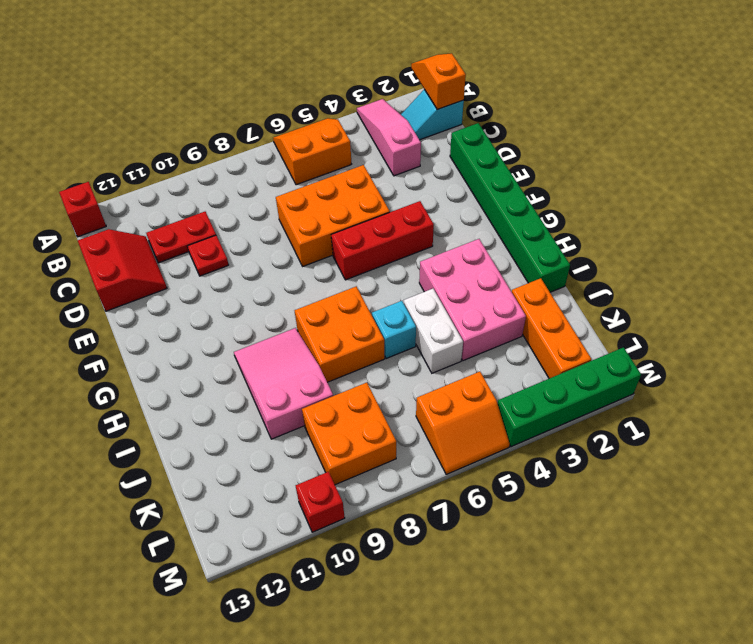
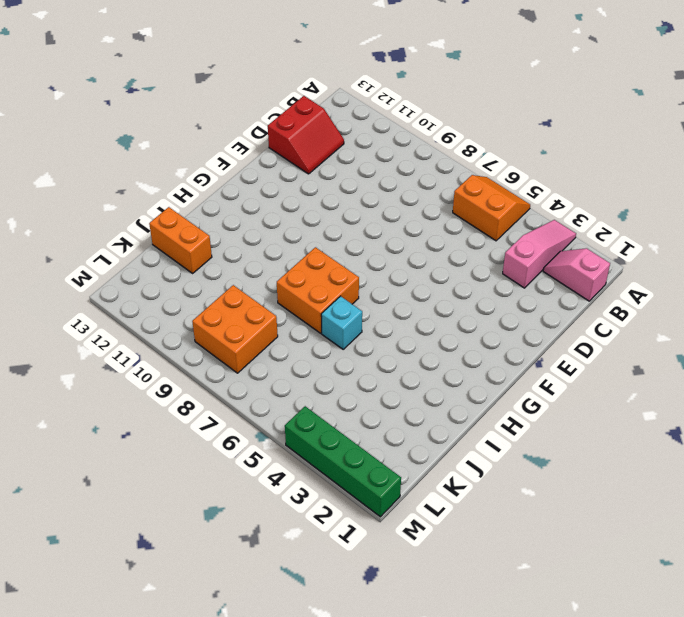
pink slope B1:B2 level 1 top 1 -> cyan slope B1:B2 level 1 top 1
orange brick J12:J13 level 1 -> none
none -> red brick A13 level 1
none -> red plate C10:C11 level 1
none -> green brick D1:I1 level 1

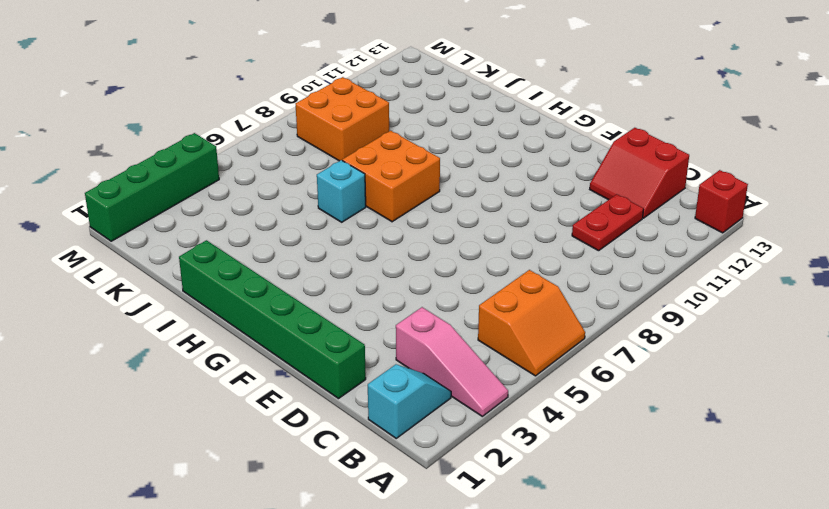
none -> orange brick D5:E7 level 1
none -> red plate D10 level 1
none -> red brick F4:F6 level 1

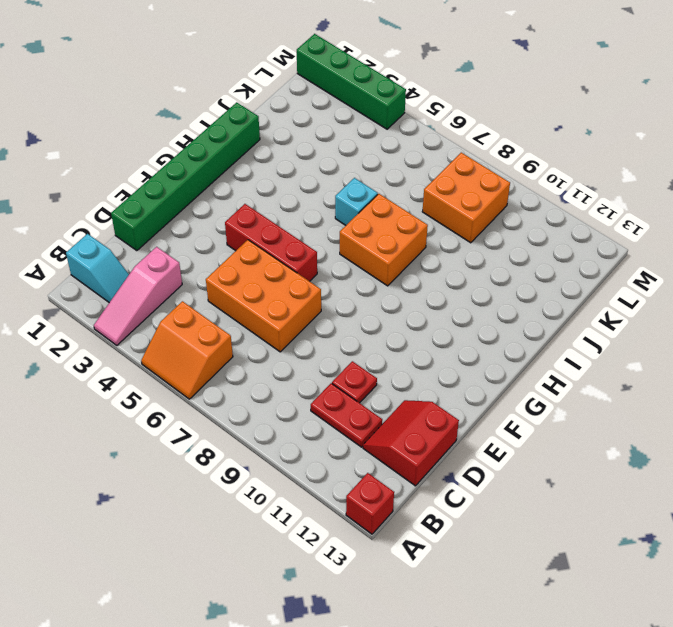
none -> pink brick H3:J4 level 1
none -> pink slope H9:J10 level 1 top J
none -> white brick I5:J5 level 1

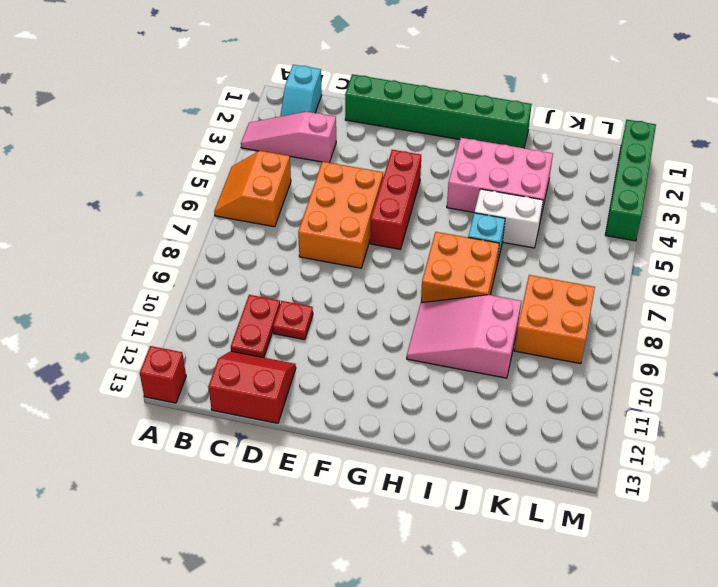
none -> orange brick J2:L2 level 1
none -> orange slope L5:M6 level 1 top L
none -> red brick M10 level 1

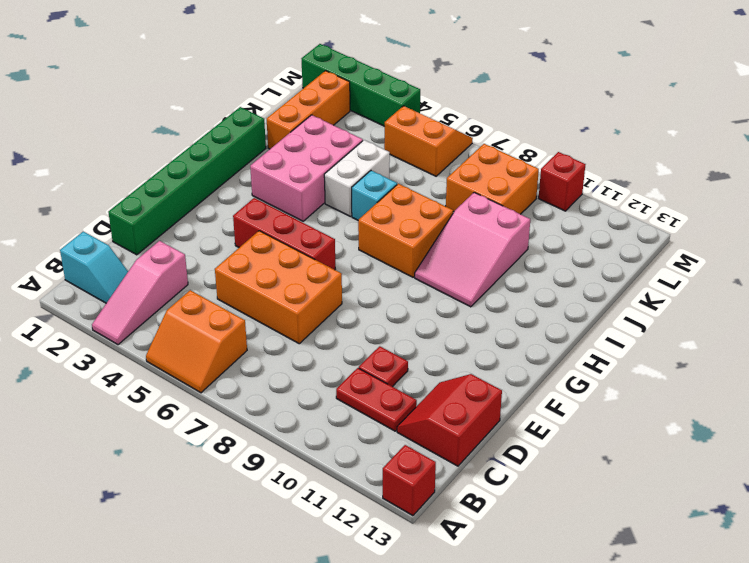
none -> orange slope A1:B1 level 2 top B

